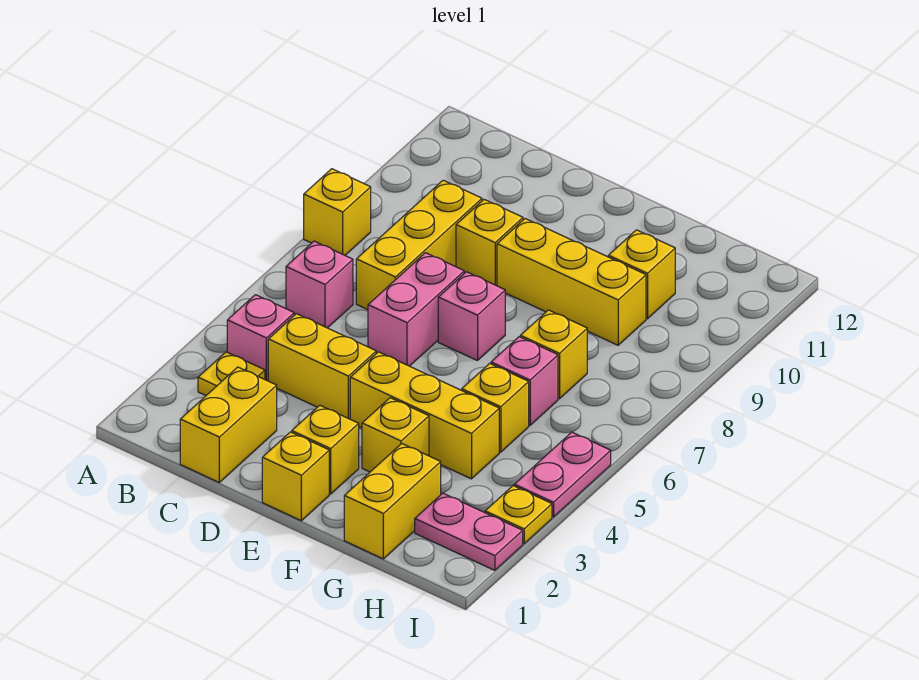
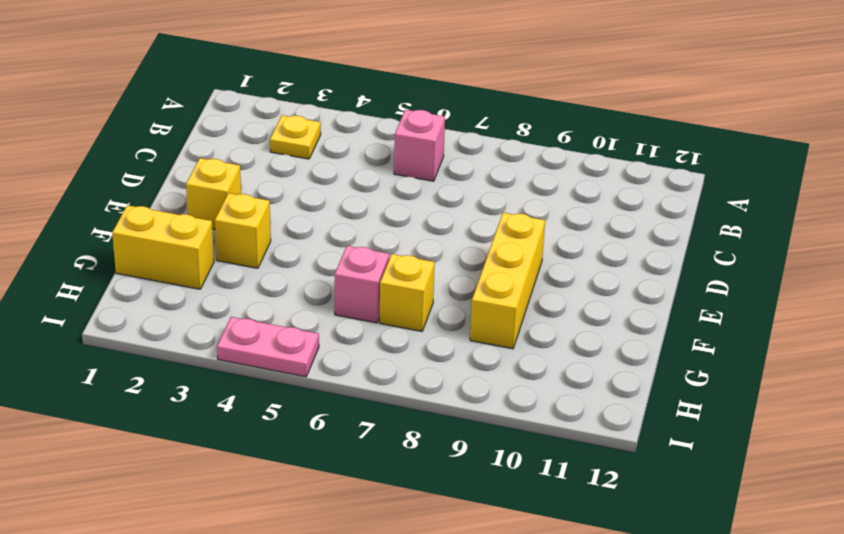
none -> yellow brick A8 level 1
none -> pink brick B4 level 1
none -> yellow brick C1:C2 level 1

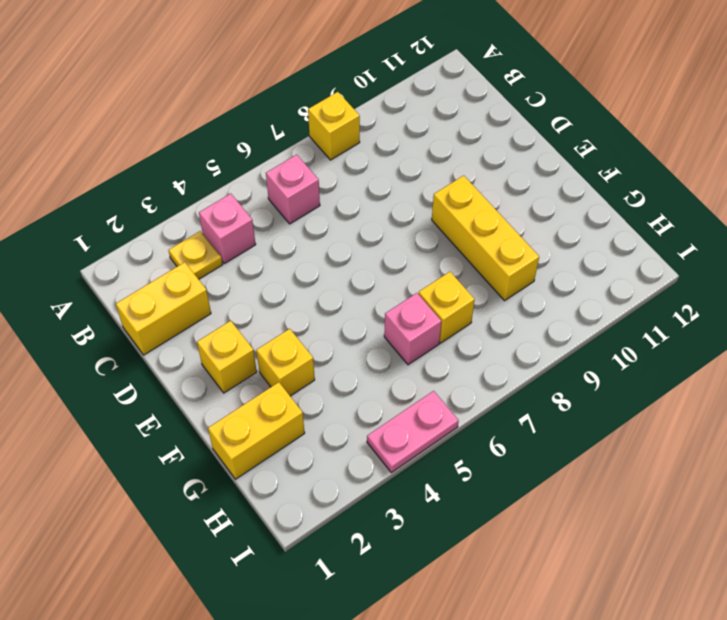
none -> yellow brick C4:D4 level 1
none -> yellow brick C7:C9 level 1
none -> pink brick D6:D7 level 1

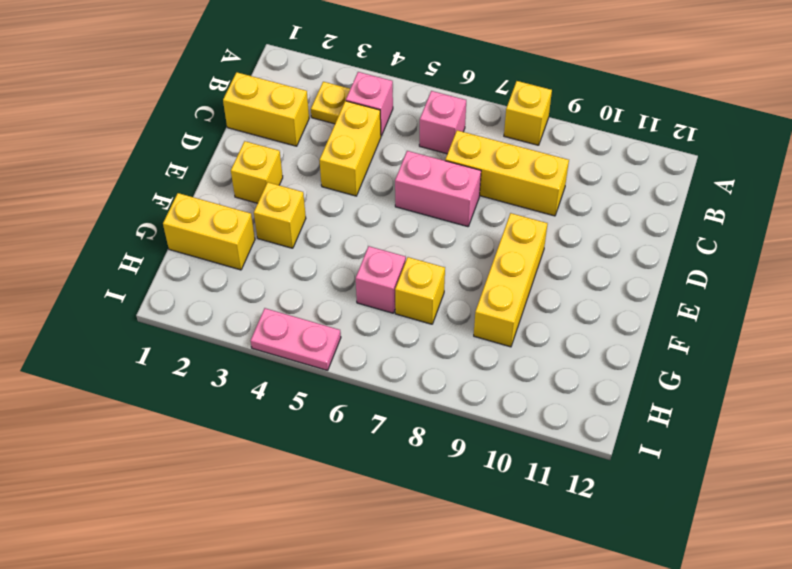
none -> yellow brick D9 level 1
none -> yellow brick E1 level 1
none -> yellow brick E4:G4 level 1

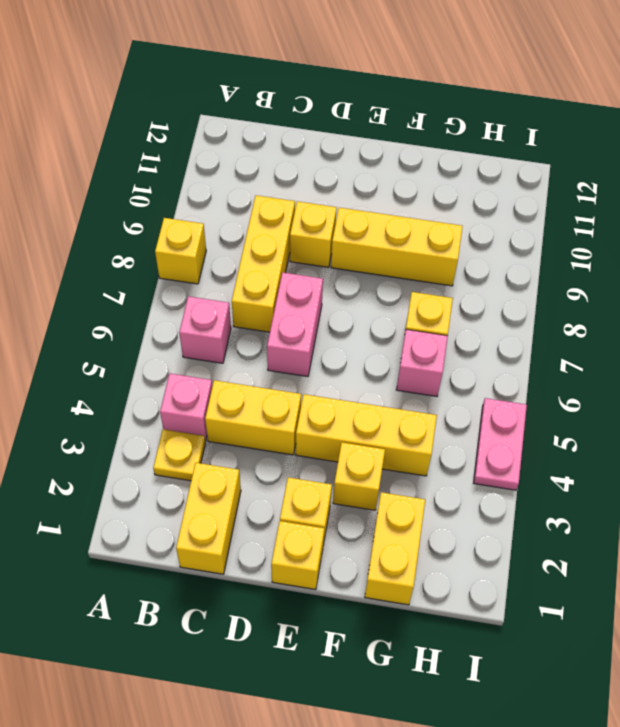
none -> pink brick E7 level 1
none -> yellow brick G5 level 1
none -> yellow brick G10 level 1

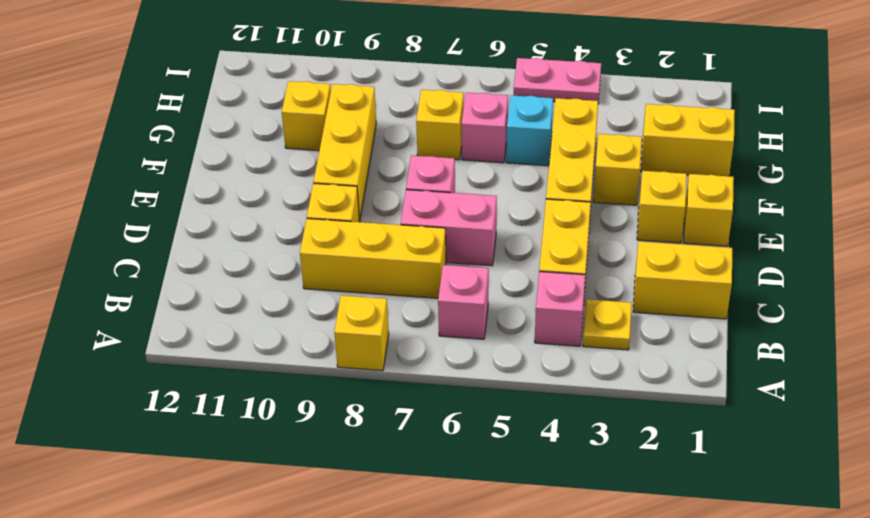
cyan brick G5 level 1 -> yellow brick G5 level 1
none -> pink plate H2:I2 level 1
none -> yellow plate I3 level 1

